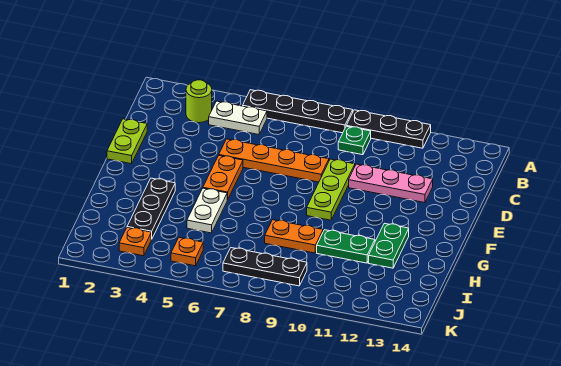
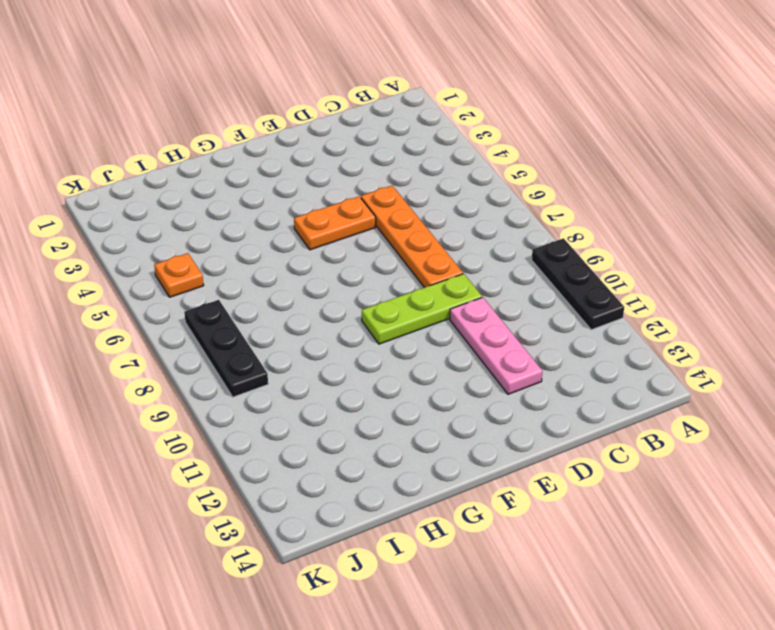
none -> black plate A5:A8 level 1
none -> lime round brick B3 level 1
none -> white plate B4:B5 level 1

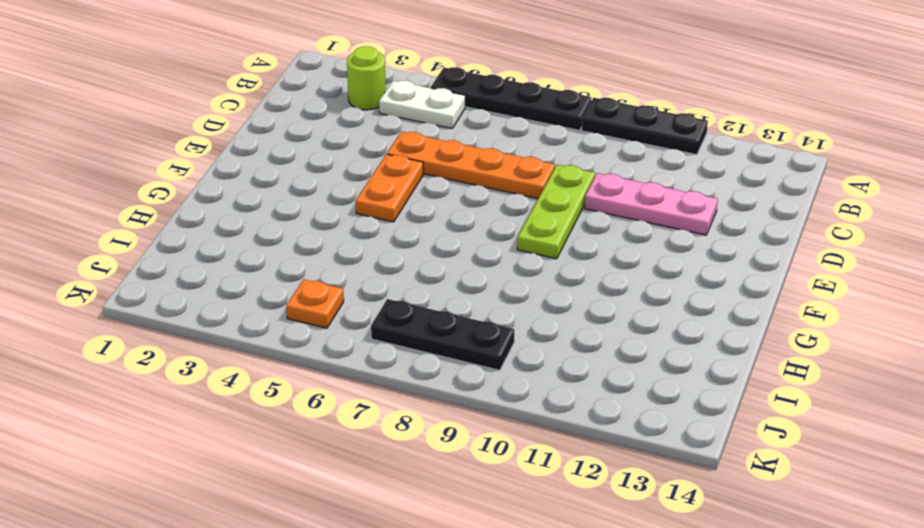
none -> green plate B9 level 1
none -> lime plate D1:E1 level 1
none -> black plate G3:I3 level 1

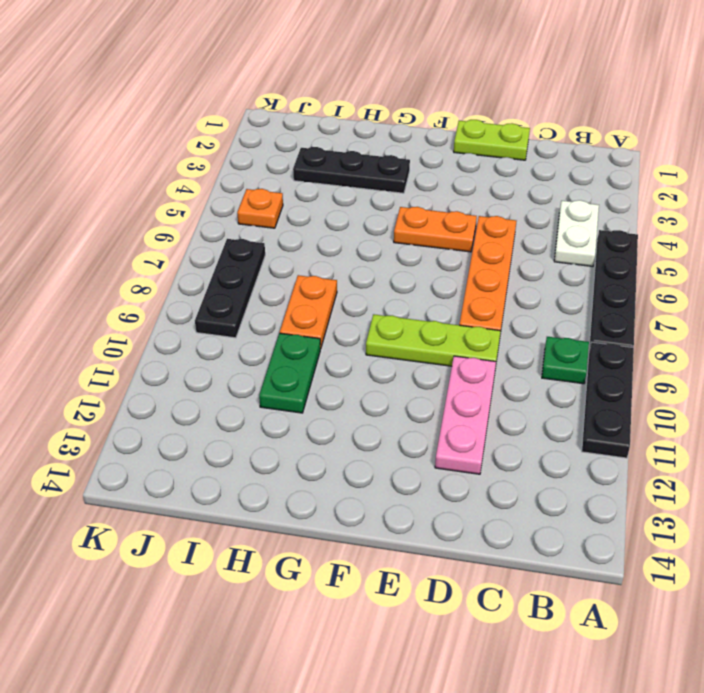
none -> lime round brick B3 level 1
none -> white plate G5:H5 level 1
none -> green plate G12:H12 level 1

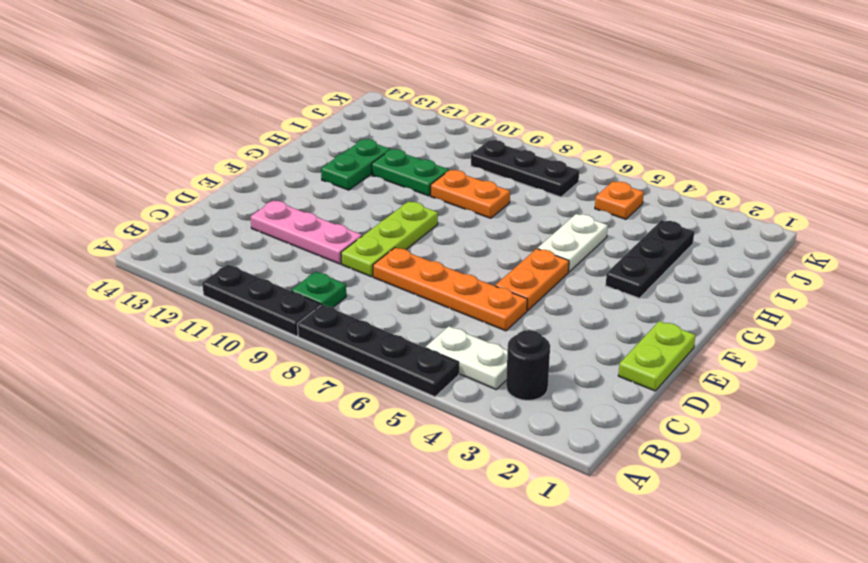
black round brick B3 level 1 -> lime round brick B3 level 1
none -> orange plate J3 level 1

